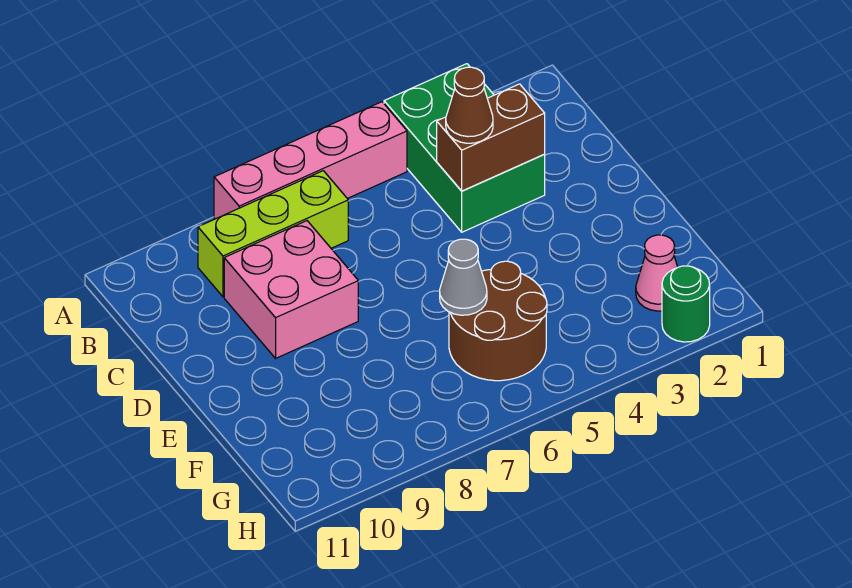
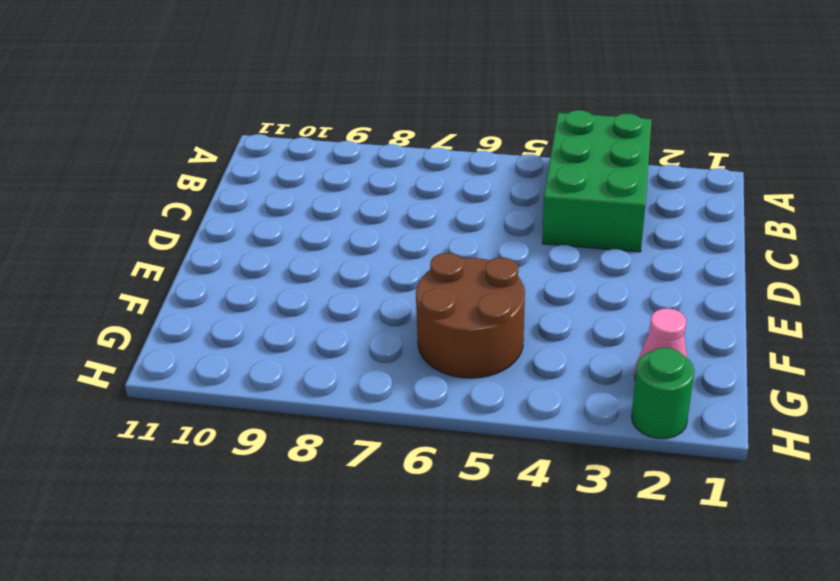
none -> pink brick A5:A8 level 1
none -> lime brick B7:B9 level 1

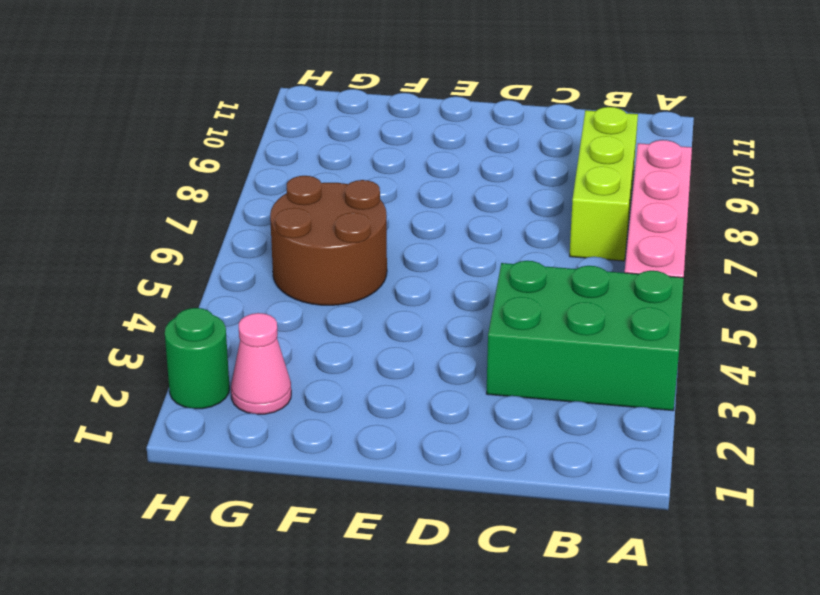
none -> pink brick C8:D9 level 1
none -> brown brick C3:C4 level 2

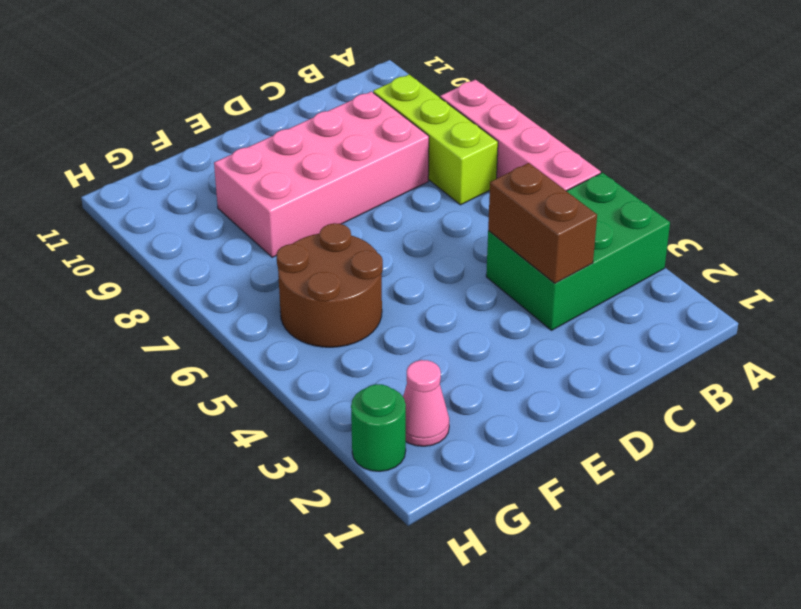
pink brick C8:F9 level 1 -> pink brick C8:D9 level 1
none -> grey cone F6 level 2
none -> brown cone C4 level 3

